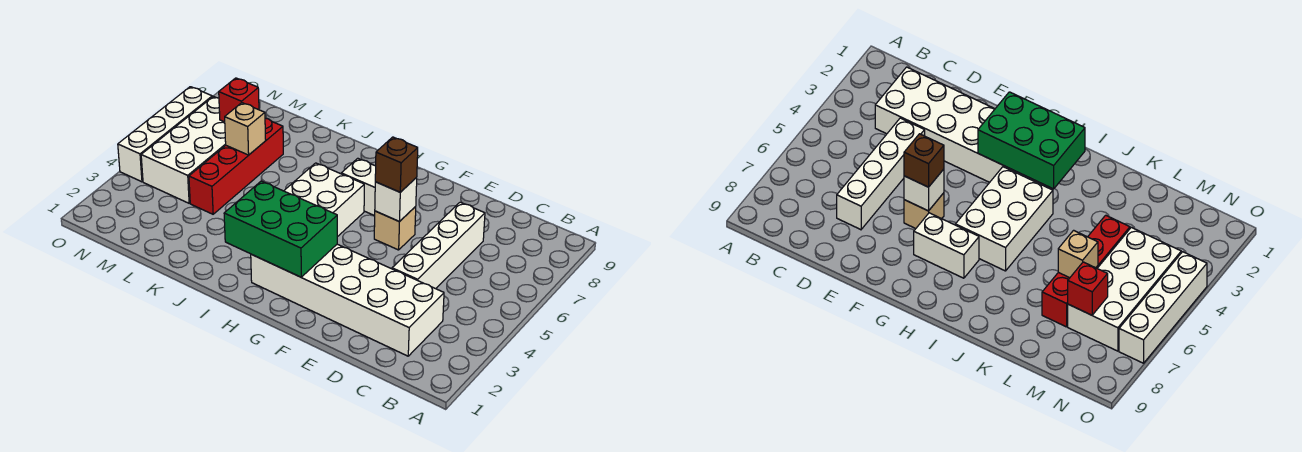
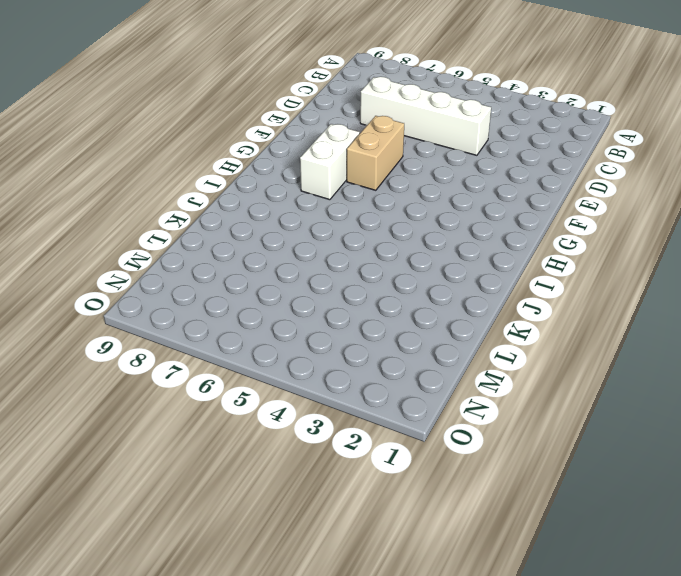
tan brick F6:G6 level 1 -> tan brick F6 level 1
none -> white brick C2:H3 level 1
none -> white brick H4:I6 level 1
none -> red brick L4:L7 level 1

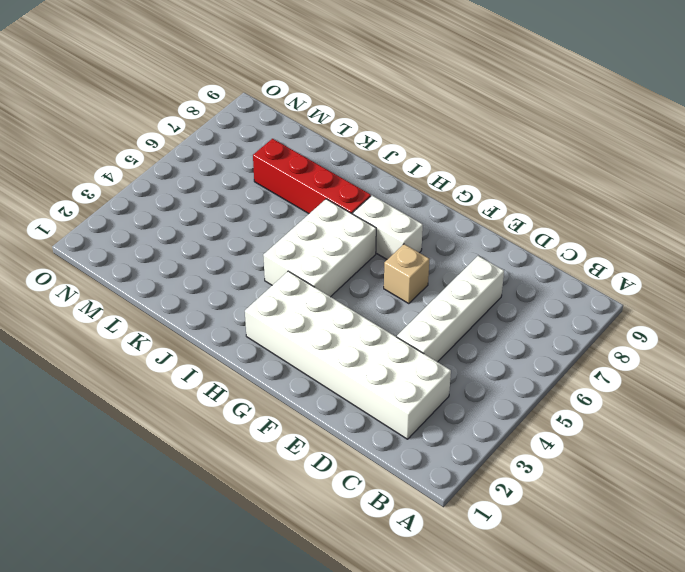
red brick I7:L7 level 1 -> red brick L4:L7 level 1
none -> white brick M4:N7 level 1
none -> white brick O4:O7 level 1
none -> white brick F6 level 2

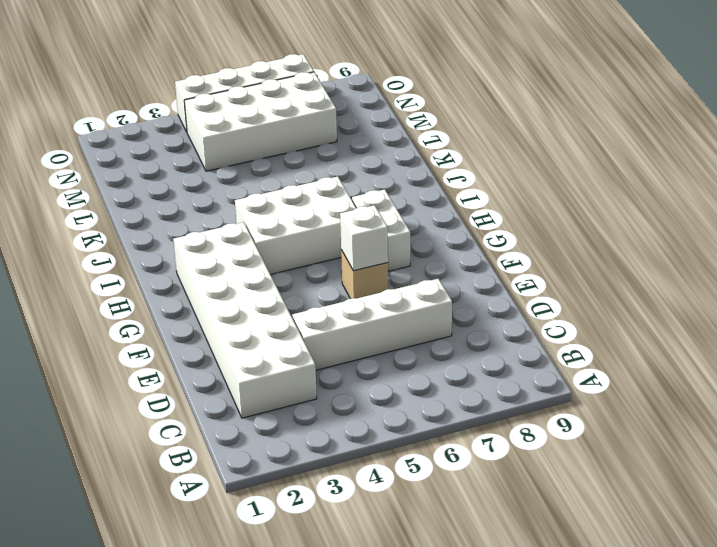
none -> red brick L4:L7 level 1
none -> green brick G2:I3 level 2
none -> tan brick L6 level 2

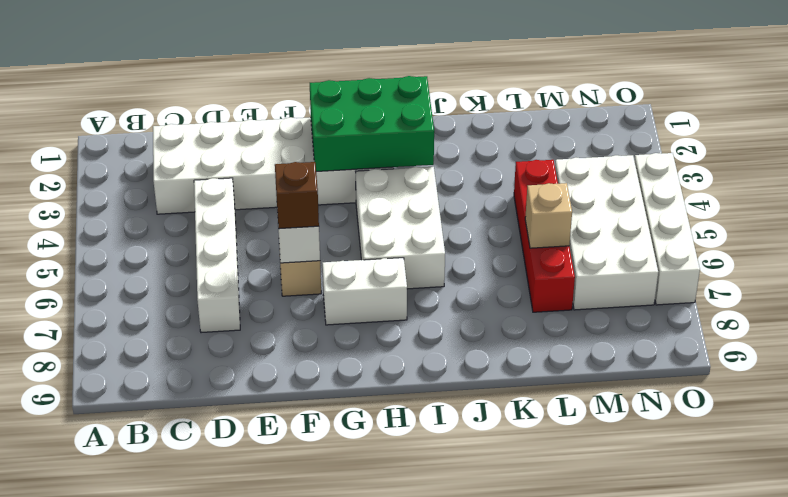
none -> red brick M7 level 2

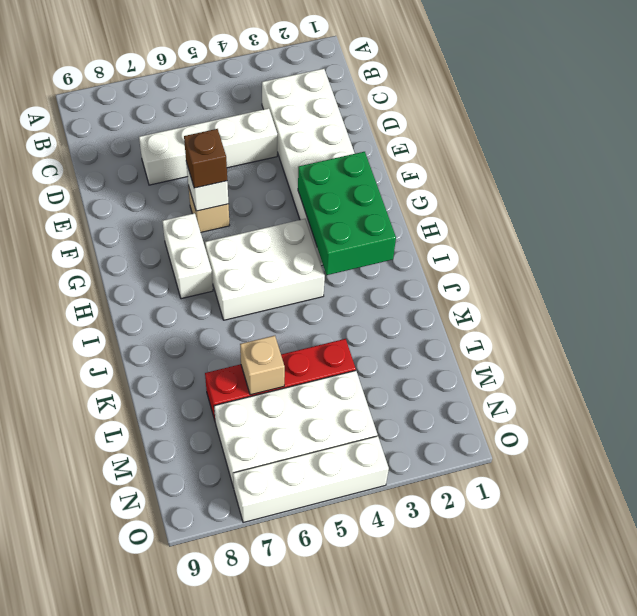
none -> red brick M7 level 2

